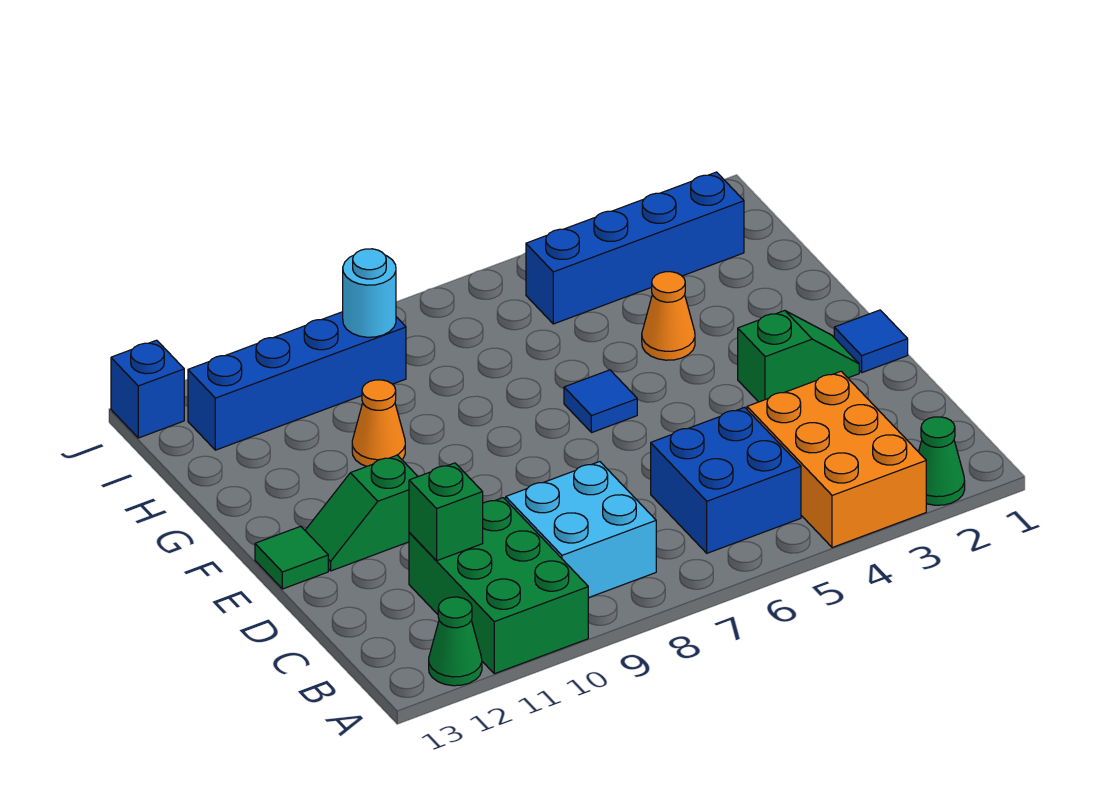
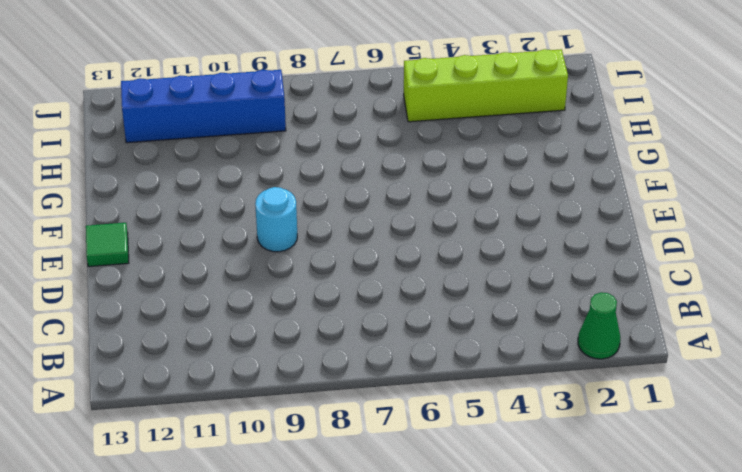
cyan round brick E9 level 1 -> cyan round brick I9 level 2
lime brick I2:I5 level 1 -> blue brick I2:I5 level 1
none -> orange brick A3:C4 level 1
none -> green brick A10:C11 level 1
none -> green cone A12 level 1

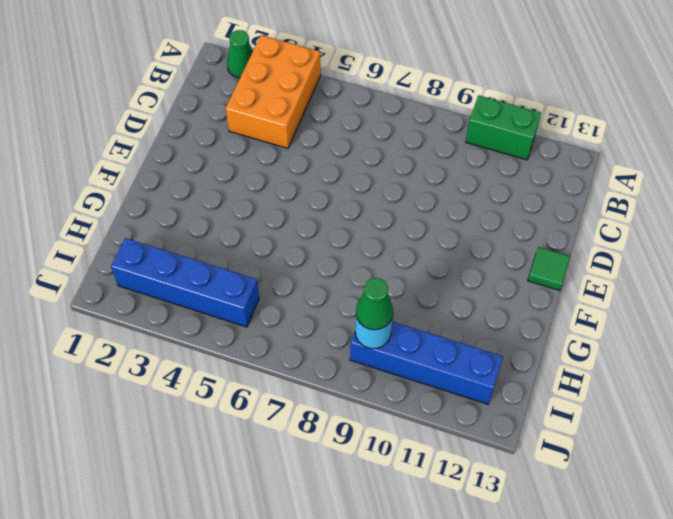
green brick A10:A11 level 1 -> green brick A10:C11 level 1
green cone I9 level 3 -> green cone A12 level 1
none -> blue brick B5:C6 level 1
none -> cyan brick B8:C9 level 1
none -> blue tile E1 level 1

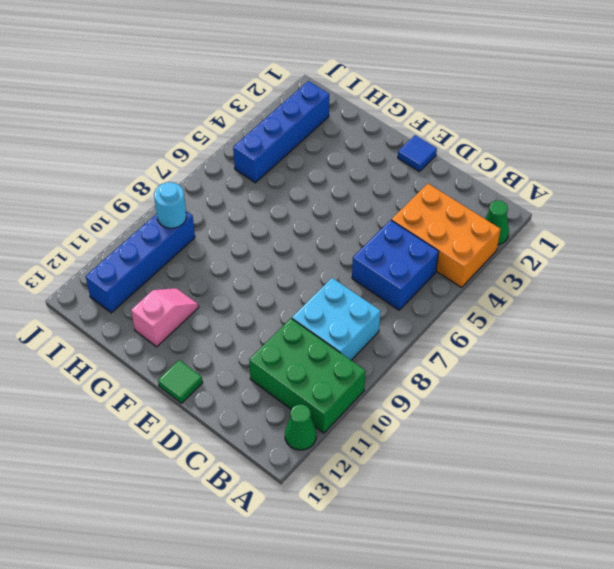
pink slope G11:G12 level 1 top 12 -> none
none -> green slope E2:E3 level 1 top 3
none -> green slope E11:E12 level 1 top 11
none -> blue tile F6 level 1

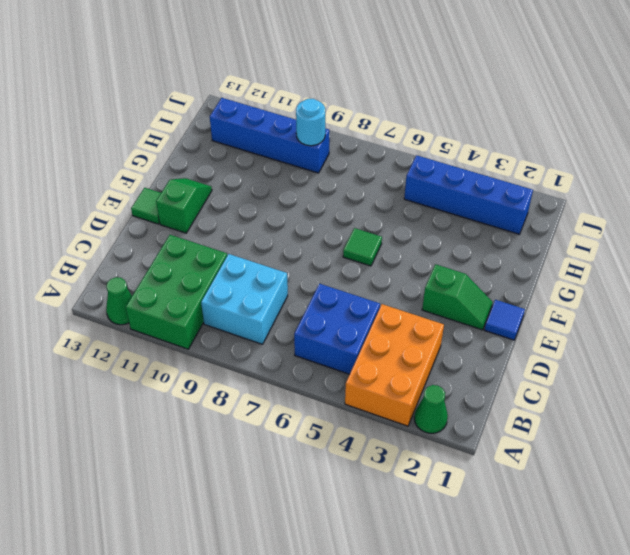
green slope E12:F12 level 1 top E -> green slope E11:E12 level 1 top 11
green tile F6 level 1 -> blue tile F6 level 1
none -> orange cone G4 level 1
none -> orange cone G10 level 1
none -> blue brick J13 level 1

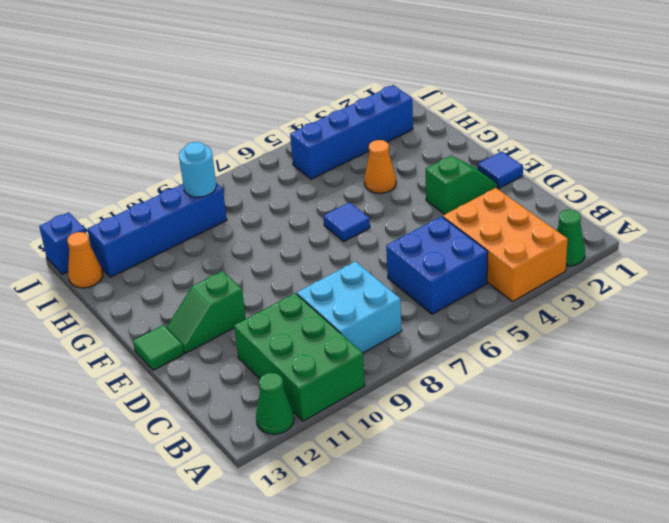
orange cone I13 level 1 -> orange cone G10 level 1
none -> green brick C11 level 2

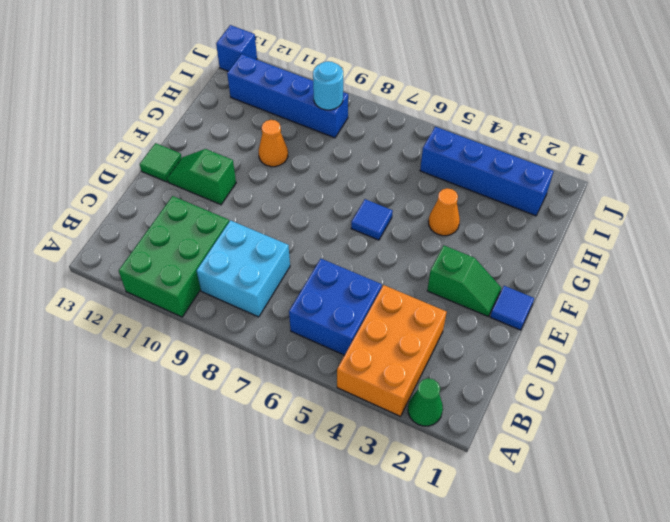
none -> green cone A12 level 1
none -> green brick C11 level 2

